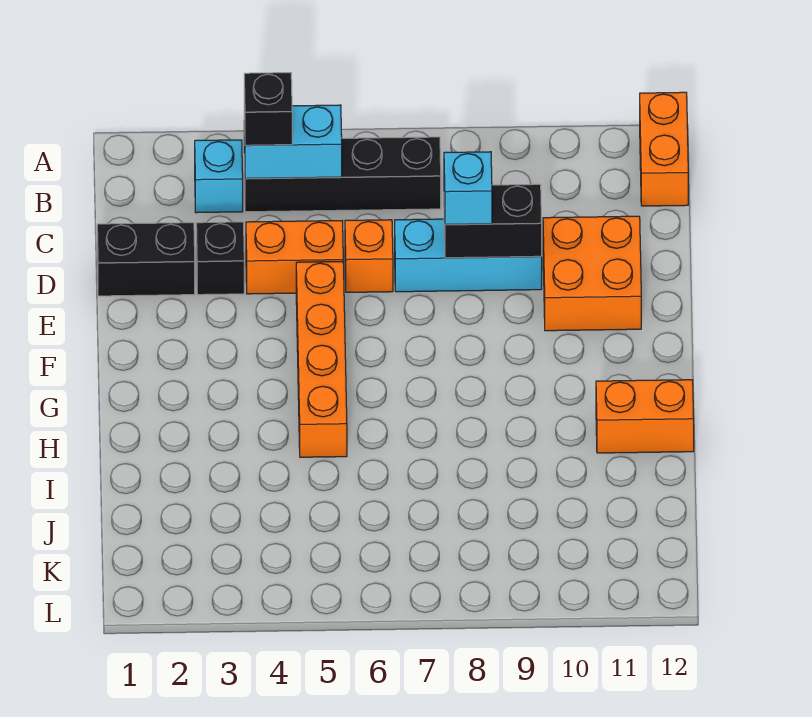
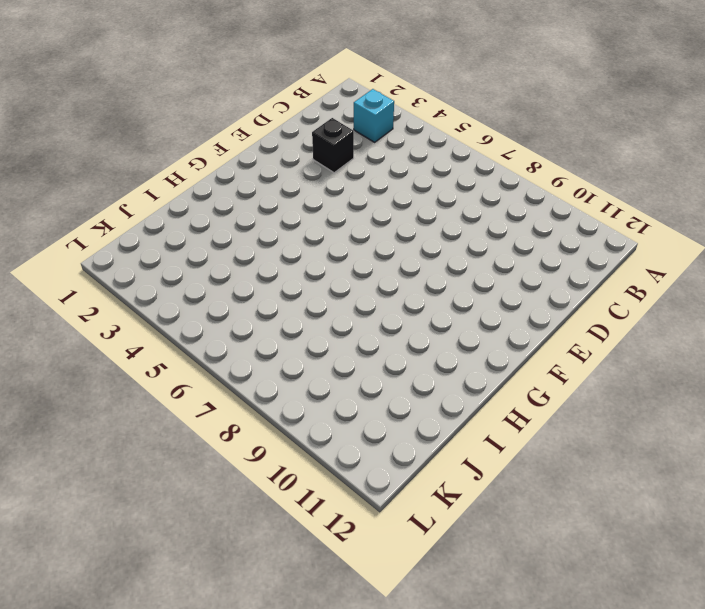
none -> orange brick A12:B12 level 1
none -> black brick B4:B7 level 1
none -> black brick D1:D2 level 1

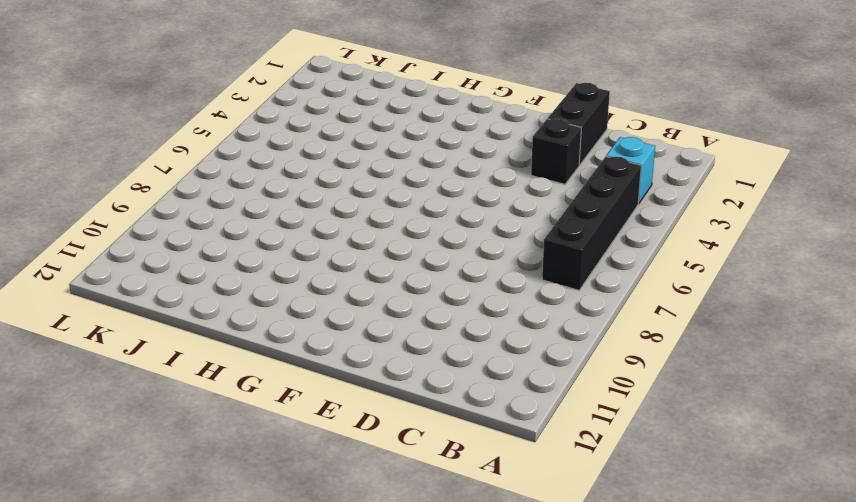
none -> orange brick A12:B12 level 1
none -> orange brick D4:D5 level 1
none -> orange brick D6 level 1

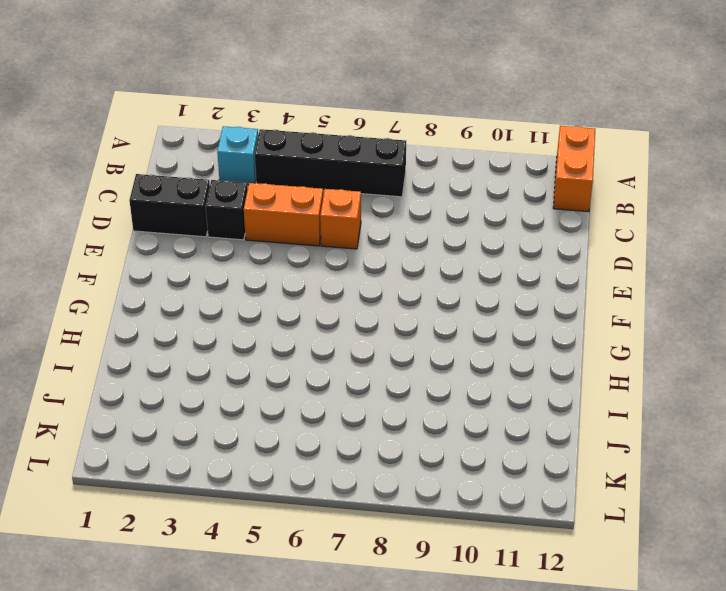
none -> cyan brick D7:D9 level 1
none -> orange brick D10:E11 level 1
none -> orange brick E5:H5 level 1

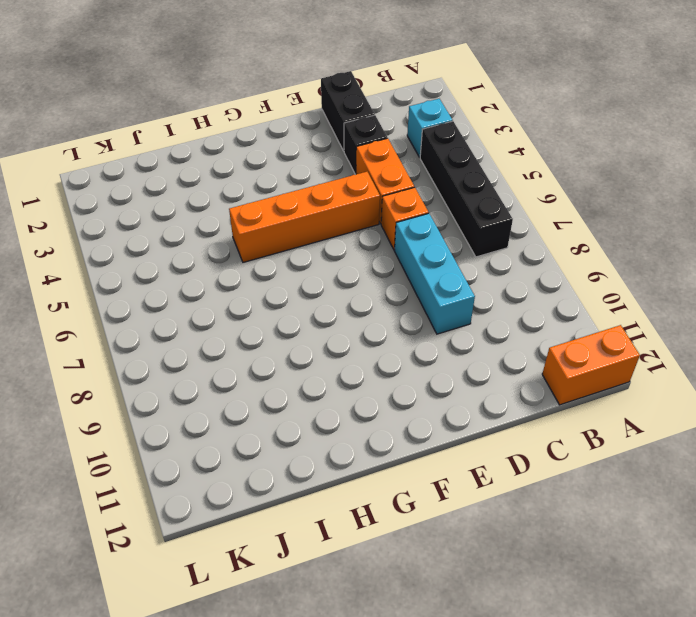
none -> orange brick D10:E11 level 1
none -> orange brick H11:H12 level 1
none -> cyan brick B4:B5 level 2

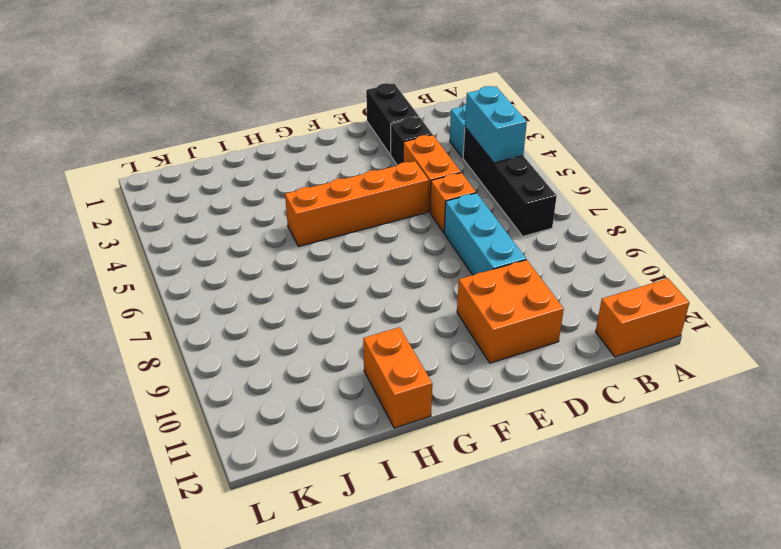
none -> black brick D8:D9 level 2
none -> black brick B4 level 3
none -> cyan brick D8 level 3

